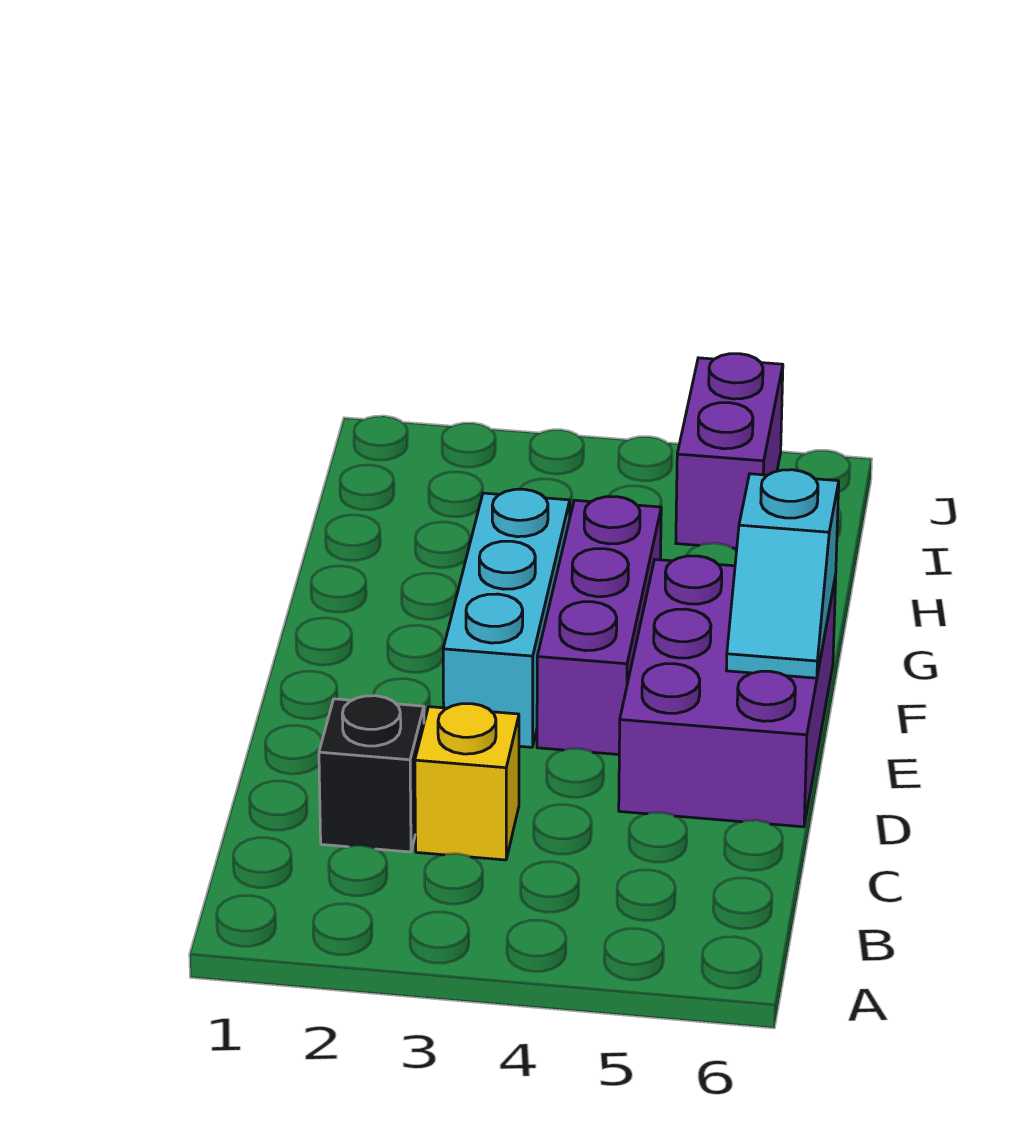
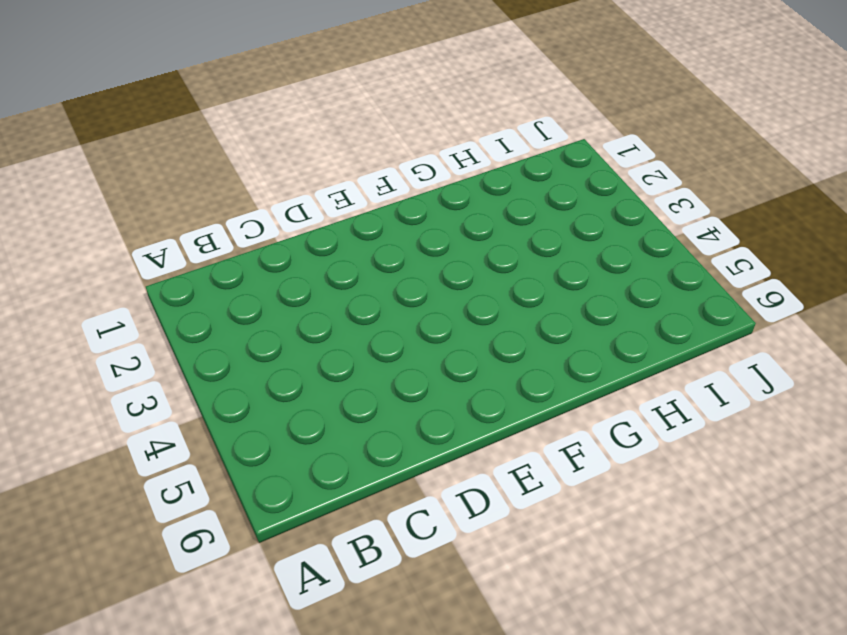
none -> black brick C2 level 1
none -> yellow brick C3 level 1

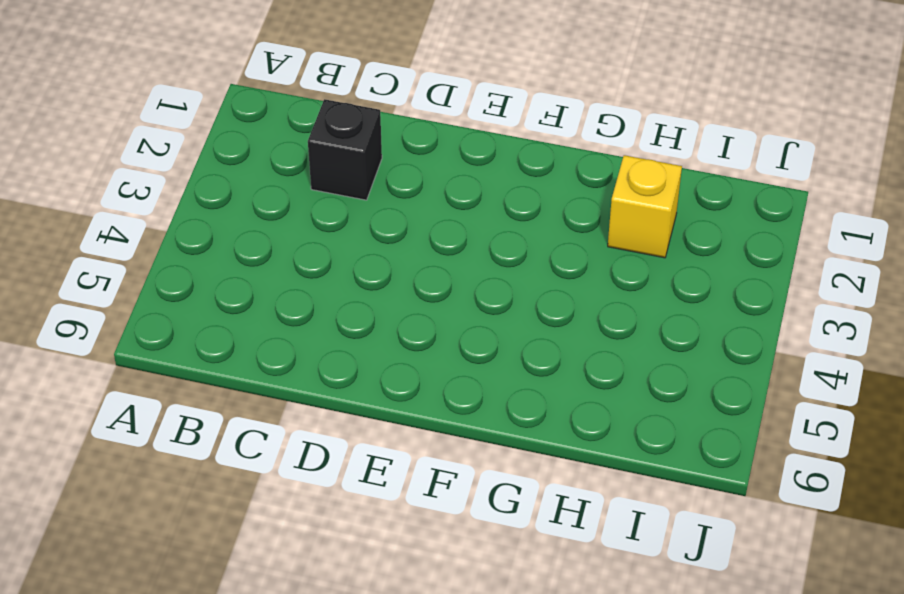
yellow brick H2 level 1 -> yellow brick C3 level 1
none -> purple brick D5:F6 level 1
none -> cyan brick E3:G3 level 1

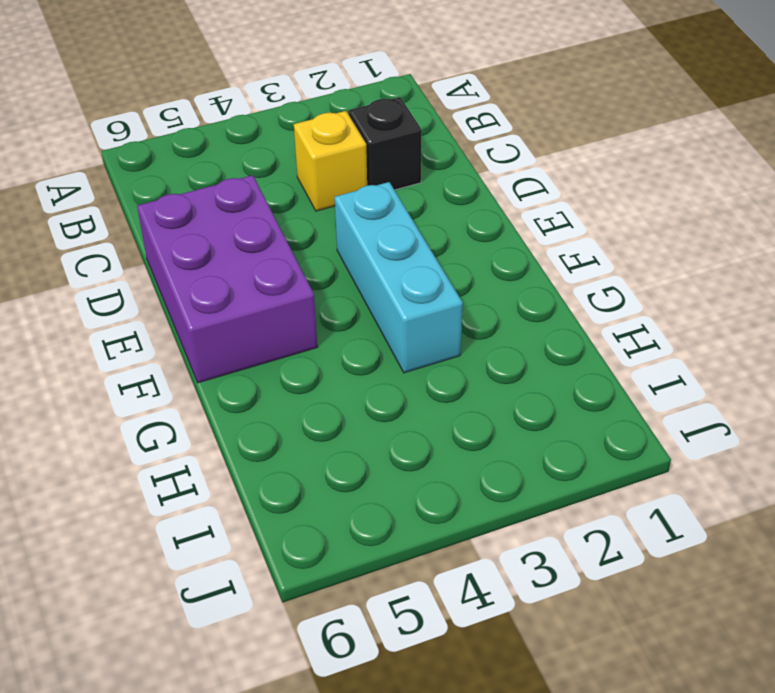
none -> purple brick E4:G4 level 1
none -> purple brick I5:J5 level 1

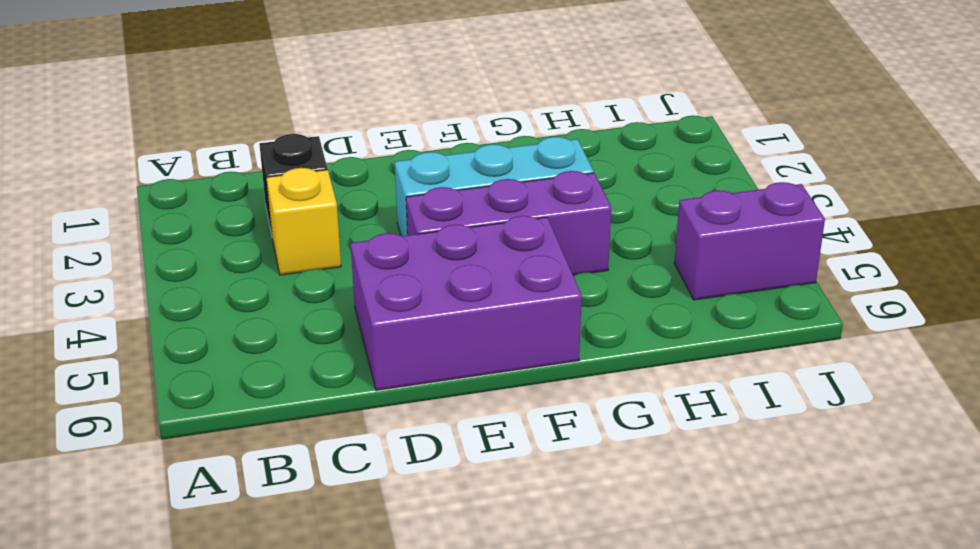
none -> cyan slope E6:F6 level 2 top F

